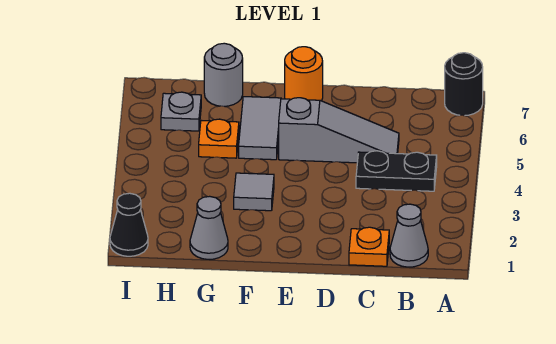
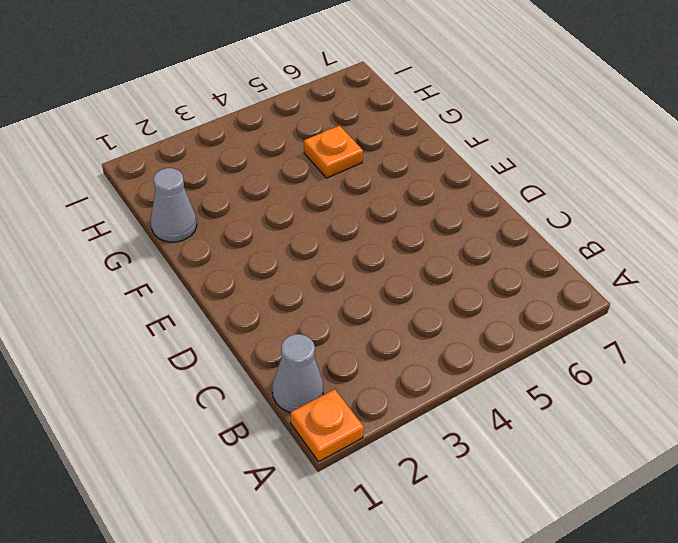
orange plate A1 level 1 -> orange plate C1 level 1
none -> black round brick A7 level 1
none -> black plate B4:C4 level 1
none -> grey slope C5:E5 level 1 top E

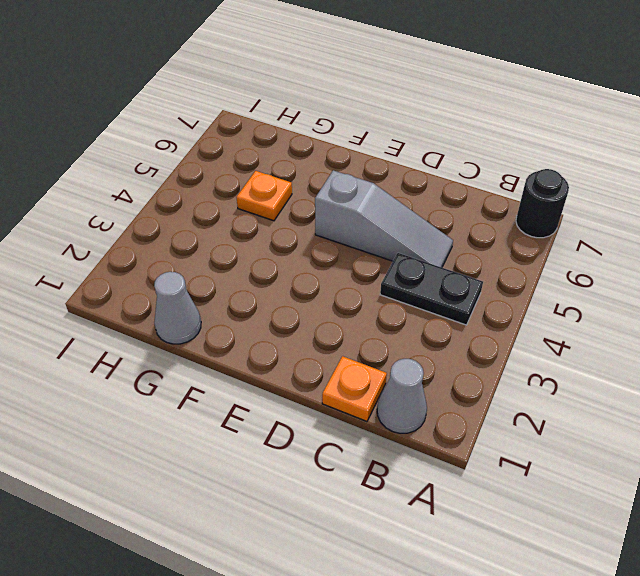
none -> orange round brick E7 level 1
none -> grey tile F3 level 1
none -> grey tile F5:F6 level 1

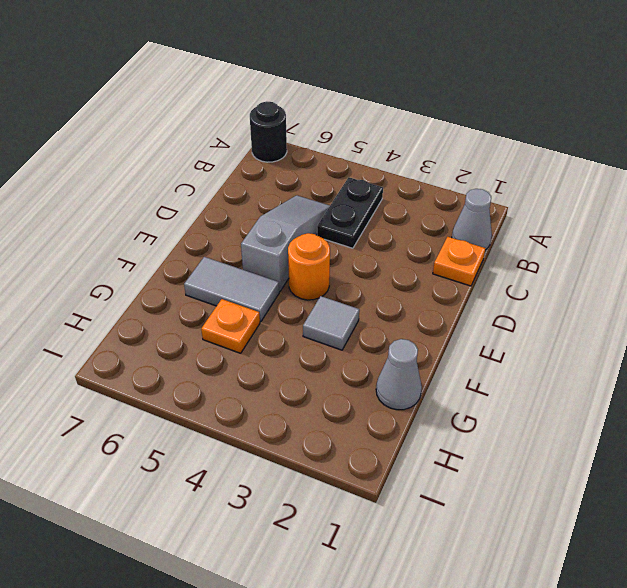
orange round brick E4 level 1 -> orange round brick E7 level 1
none -> grey round brick G7 level 1
none -> grey plate H6 level 1
none -> black cone I1 level 1

